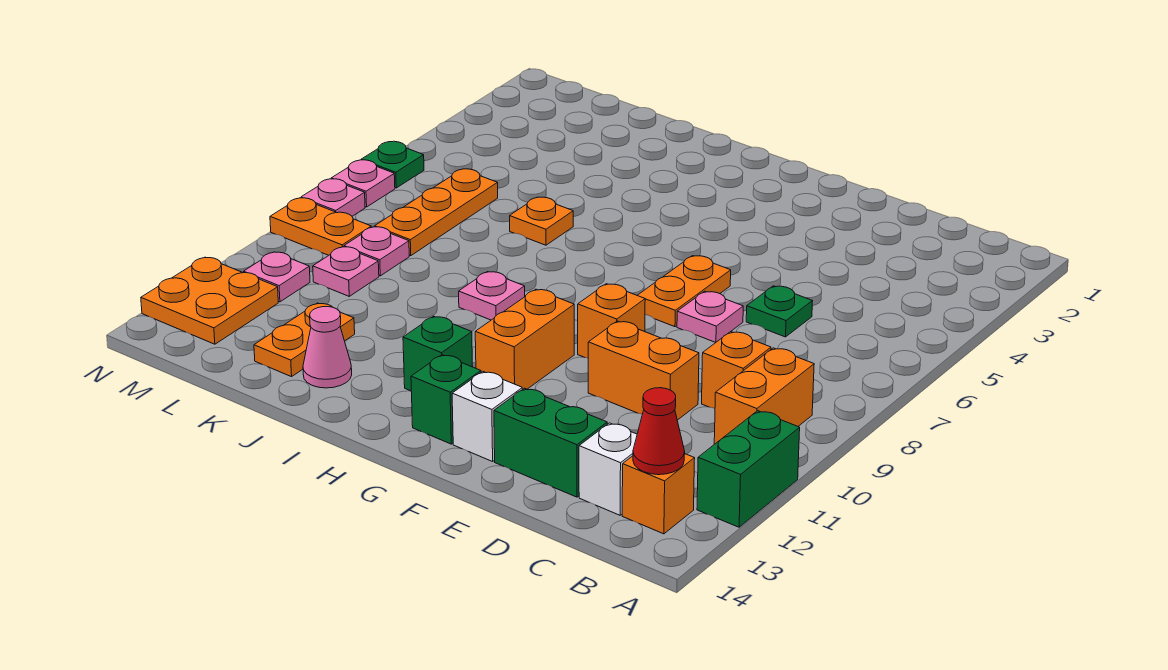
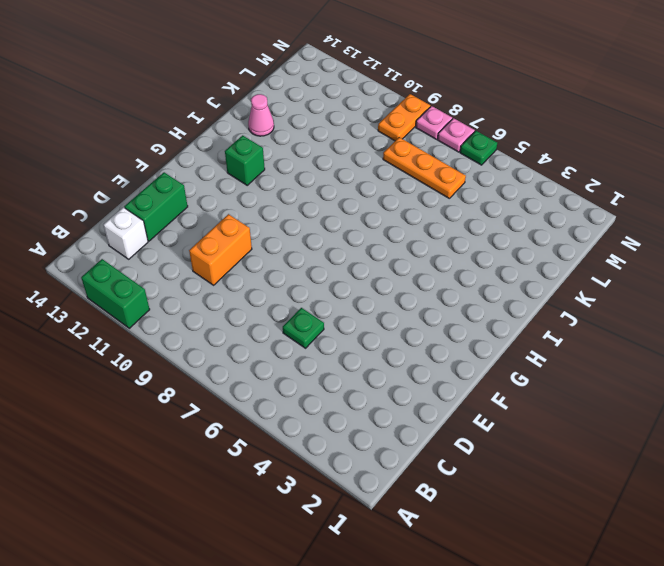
none -> orange brick B9:B10 level 1
none -> orange brick B13 level 1
none -> orange brick C9 level 1

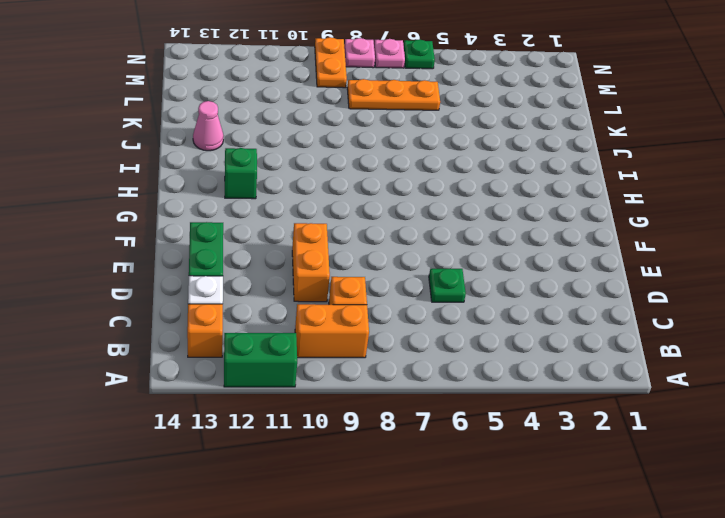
none -> pink plate E7 level 1
none -> orange plate F6:F7 level 1
none -> orange brick F9 level 1

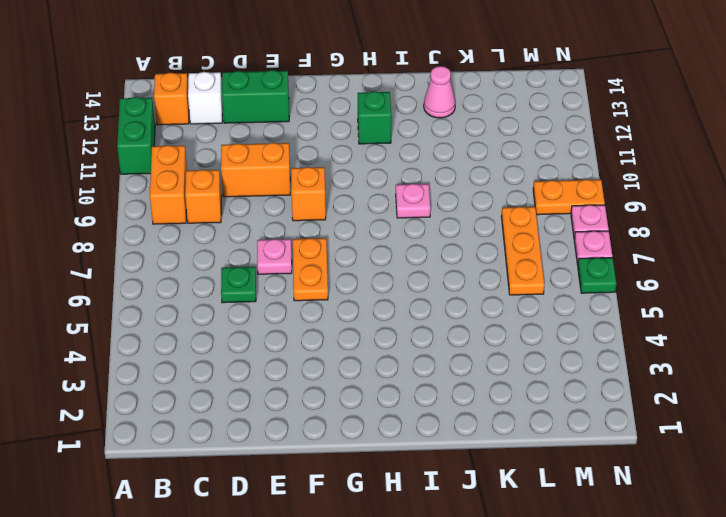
none -> white brick F13 level 1
none -> orange brick G10:G11 level 1
none -> green brick G13 level 1

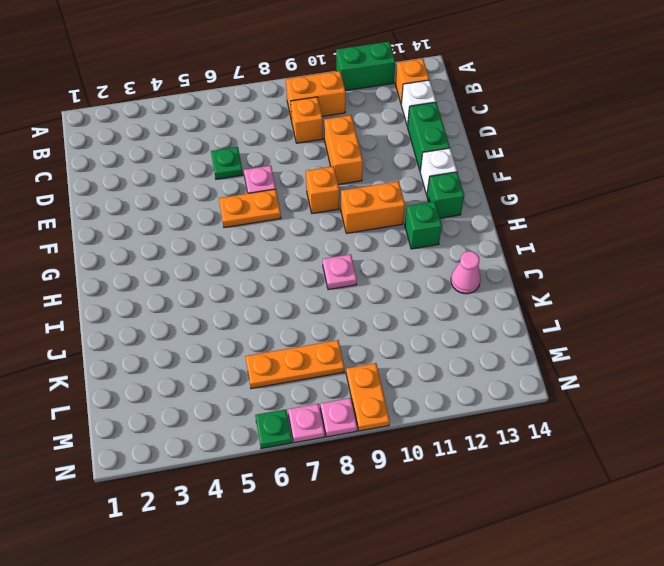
none -> orange plate J6 level 1
none -> orange plate K12:K13 level 1
none -> pink plate L9 level 1

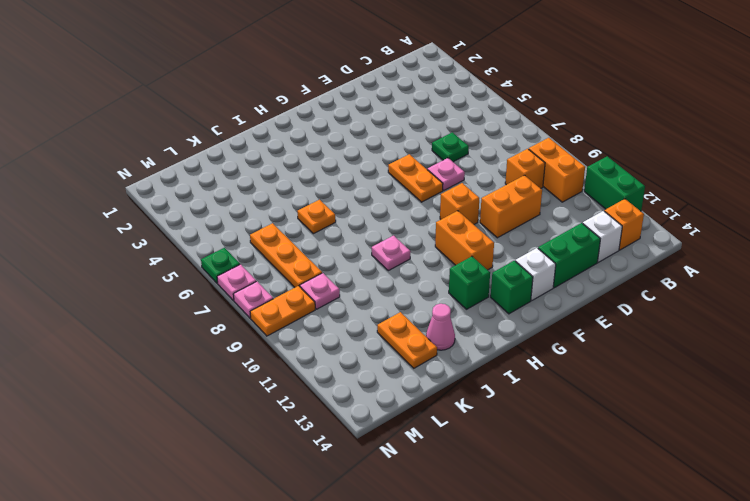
none -> pink plate L10 level 1
none -> pink plate M11 level 1
none -> orange plate M12:N13 level 1

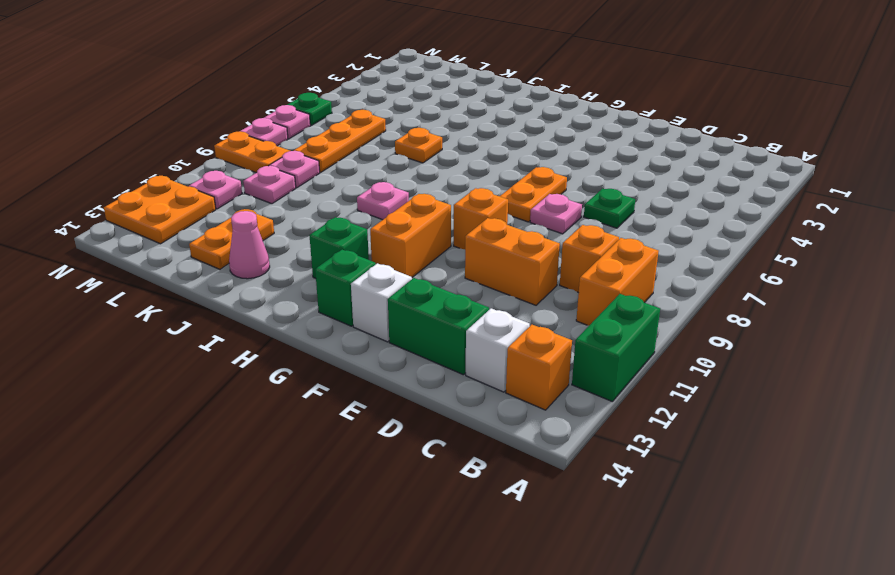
none -> red cone B13 level 2

